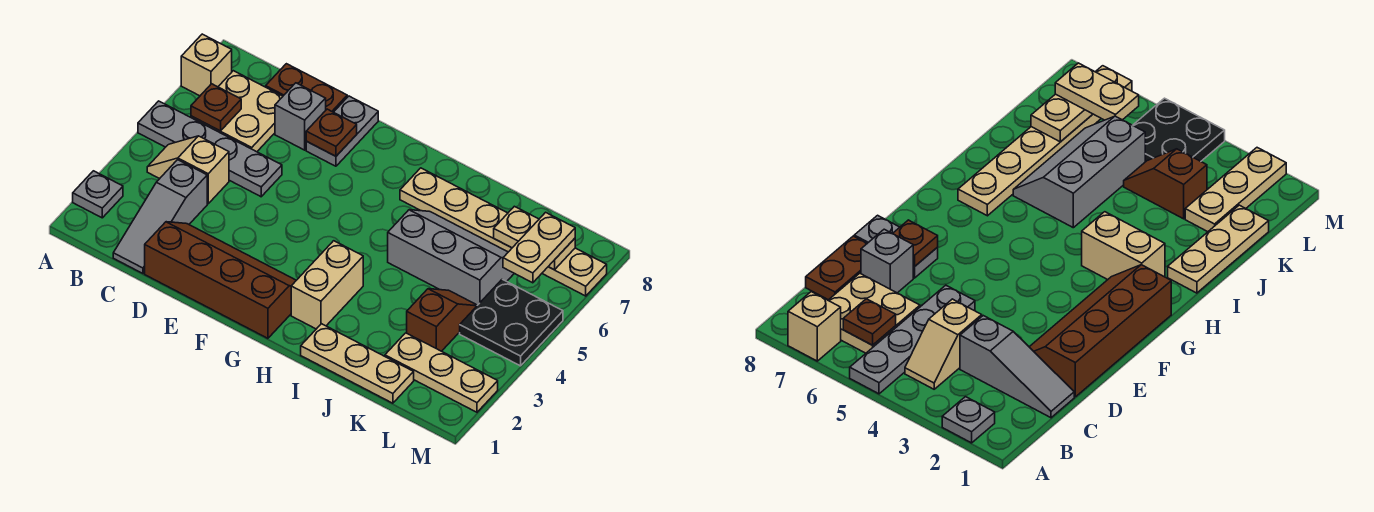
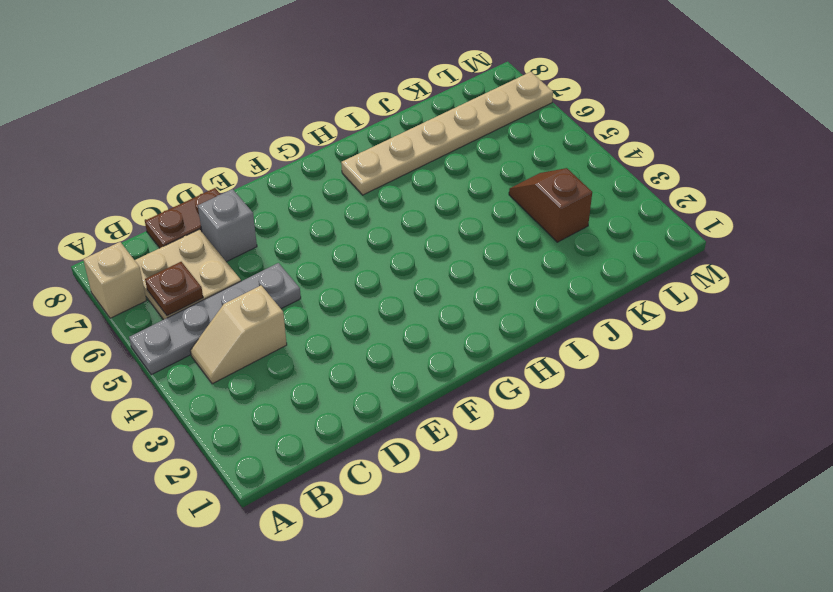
none -> grey plate A2 level 1
none -> grey slope C1:C3 level 1 top 3
none -> brown slope D1:G2 level 1 top 1

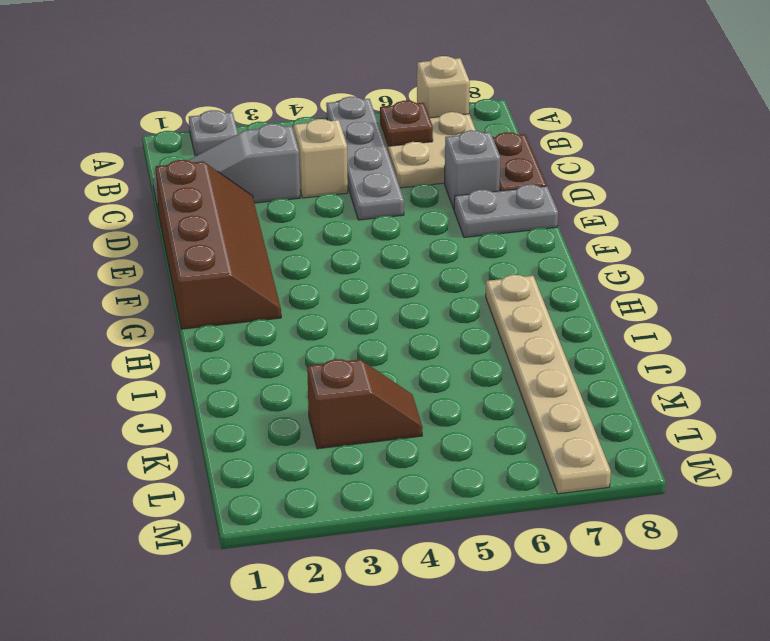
none -> tan brick H2:H3 level 1
none -> tan plate I1:K1 level 1
none -> grey slope I5:K6 level 1 top 5

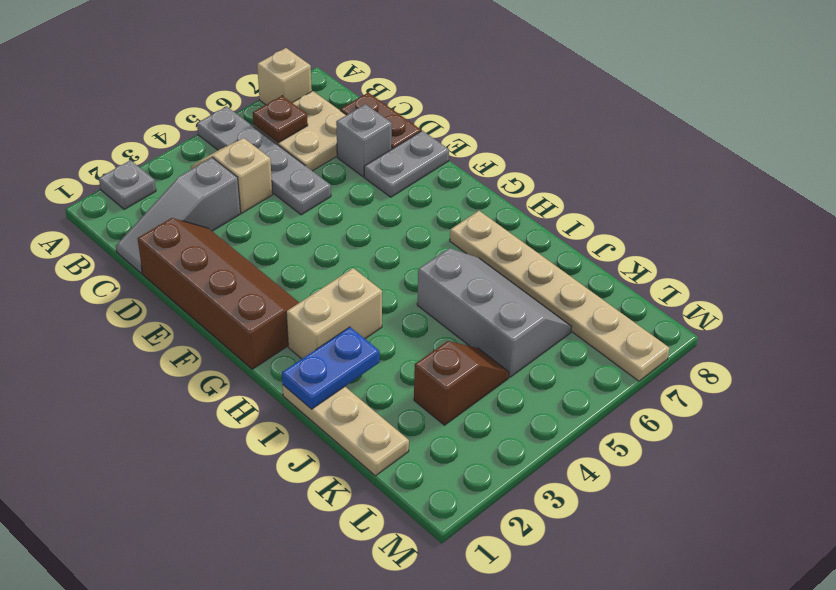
blue plate I1:I2 level 2 -> none
none -> tan plate K2:M2 level 1
none -> black plate L4:M5 level 1
none -> brown plate E7 level 2

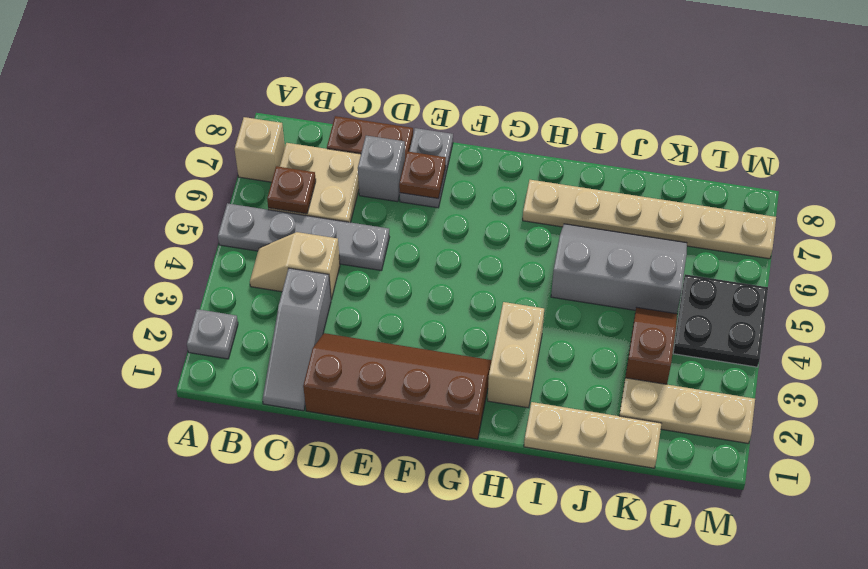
none -> tan plate K7:L7 level 2
none -> tan plate L6:L7 level 3

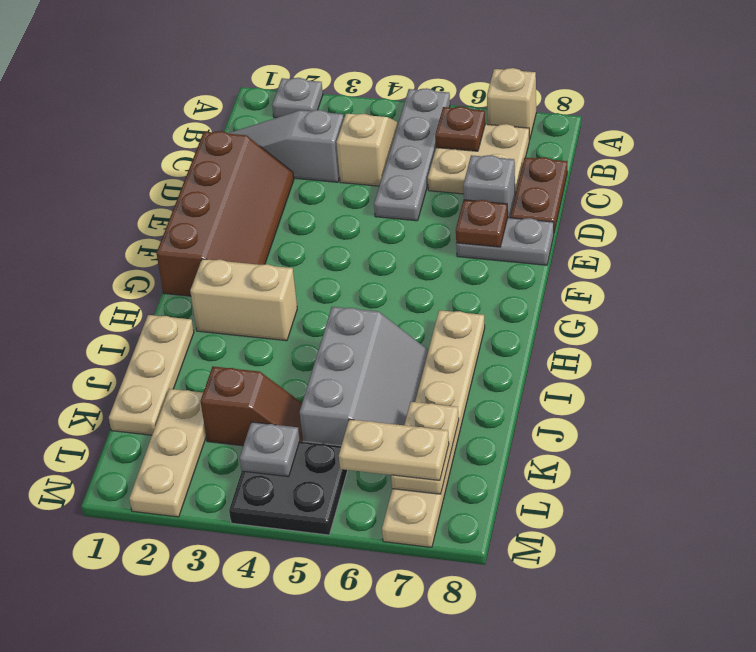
grey plate L4 level 2 -> none

